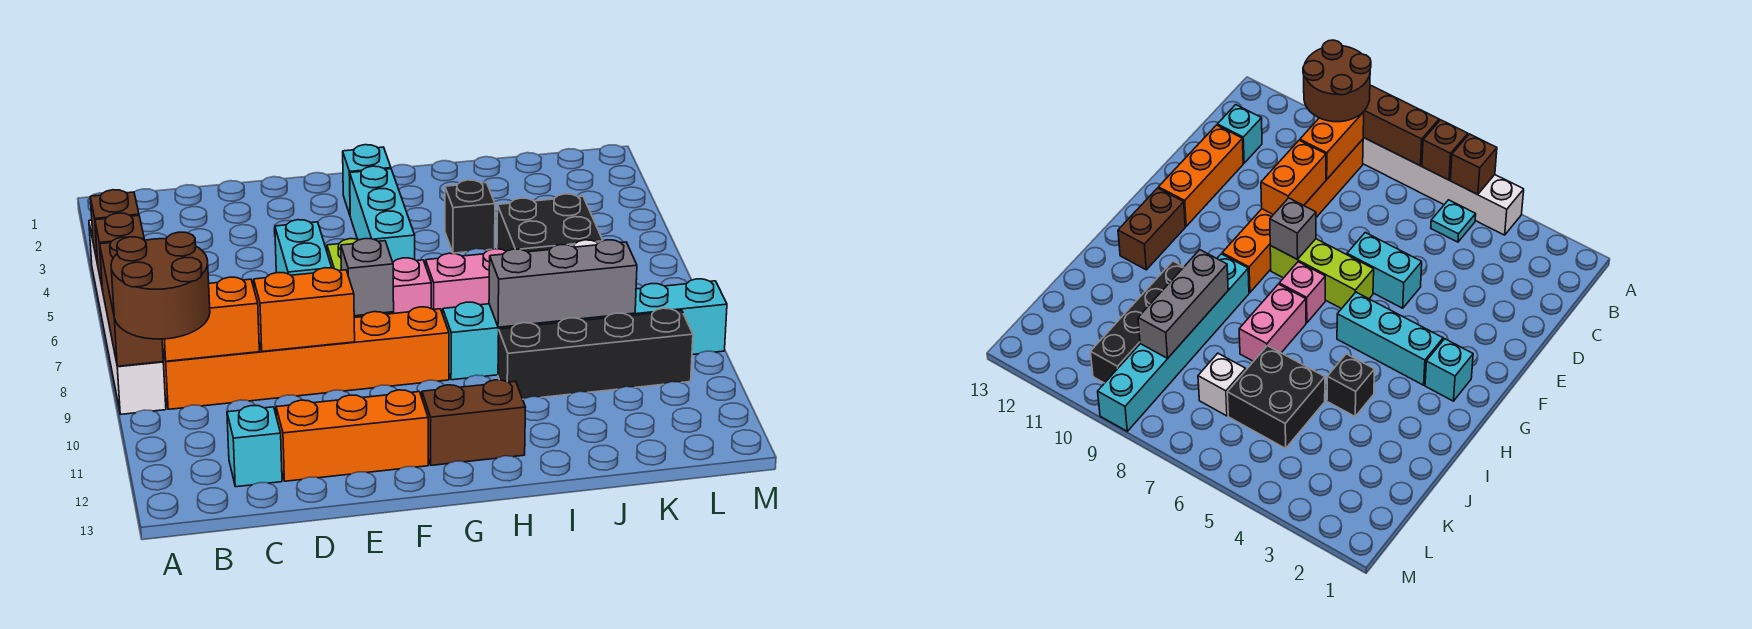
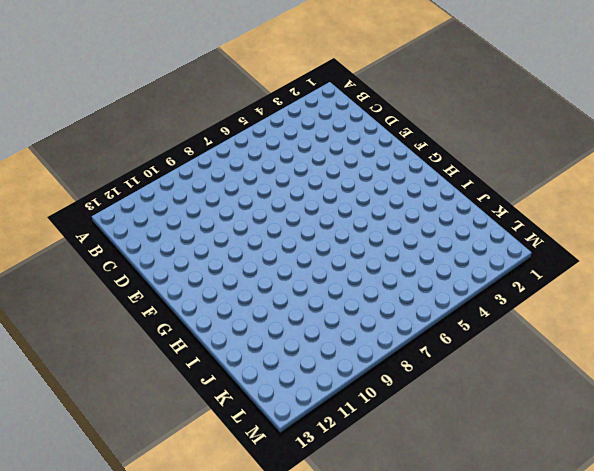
none -> white brick A4:A9 level 1
none -> cyan plate B5 level 1
none -> orange brick B9:G9 level 1

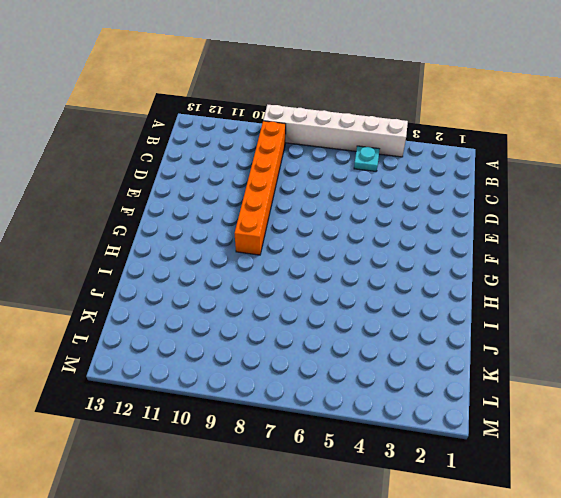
none -> cyan brick C12 level 1
none -> orange brick D12:F12 level 1
none -> cyan brick E5:E6 level 1

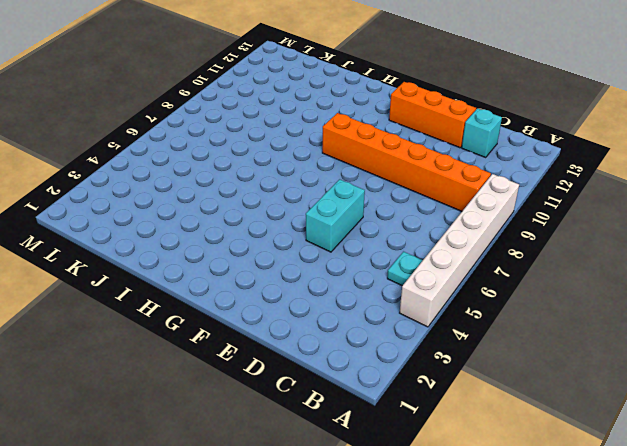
none -> lime brick F6:F8 level 1
none -> cyan brick G2 level 1
none -> cyan brick G3:G5 level 1

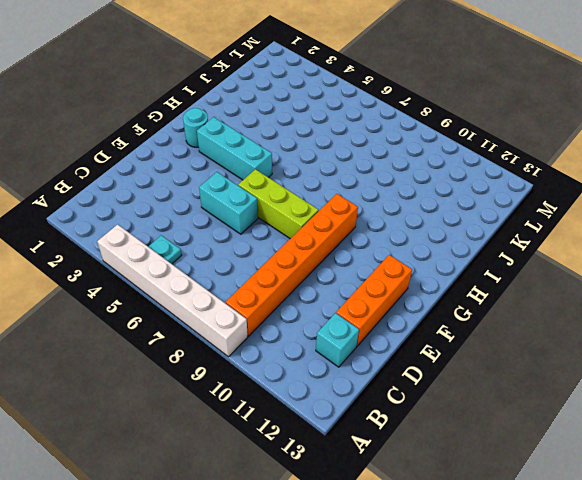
cyan round brick G2 level 1 -> cyan brick G2 level 1
none -> pink brick G7 level 1
none -> brown brick G12:H12 level 1
none -> pink brick H7:I7 level 1

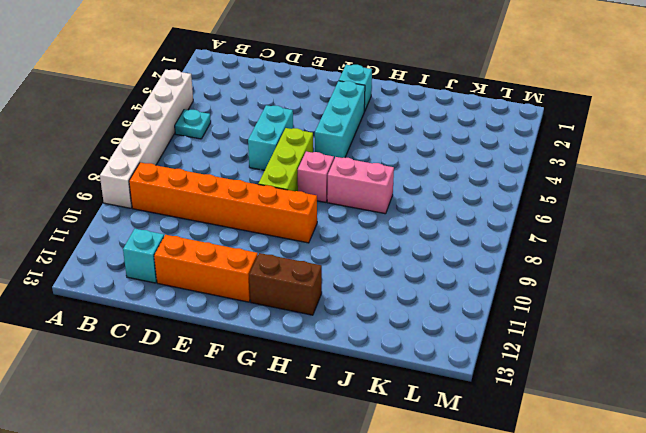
none -> cyan brick H9:M9 level 1
none -> black brick I4 level 1
none -> black brick I10:L10 level 1

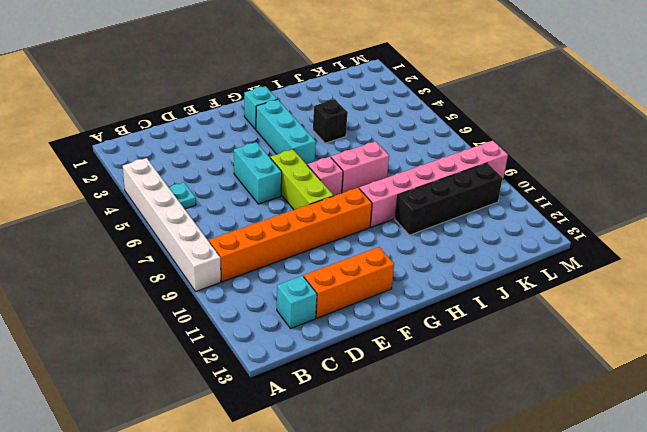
pink brick H9:M9 level 1 -> cyan brick H9:M9 level 1
none -> brown brick G12:H12 level 1
none -> black brick J5:K6 level 1
none -> white brick K7 level 1

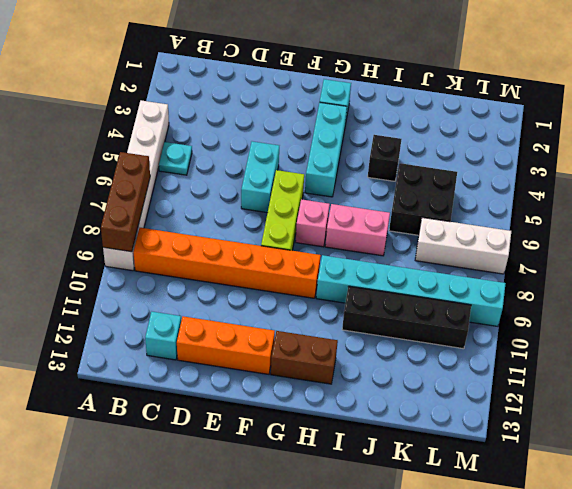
white brick K7:M7 level 1 -> white brick K7 level 1
none -> brown brick A5 level 2
none -> brown brick A6 level 2
none -> orange brick B9:C9 level 2

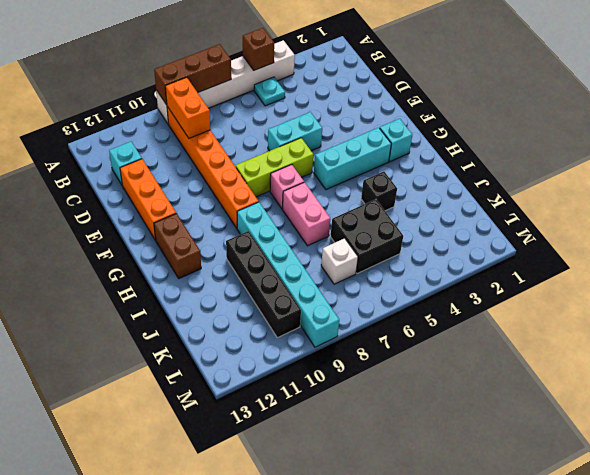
none -> brown brick A6 level 2
none -> orange brick D9:E9 level 2
none -> grey brick F8 level 2

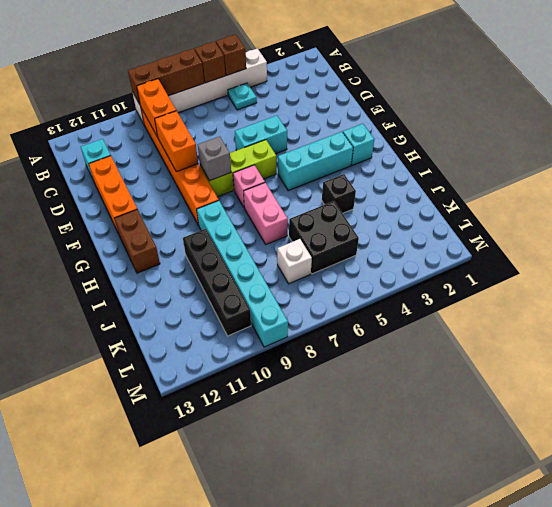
none -> grey brick I9:K9 level 2
none -> brown round brick A9:B10 level 3

